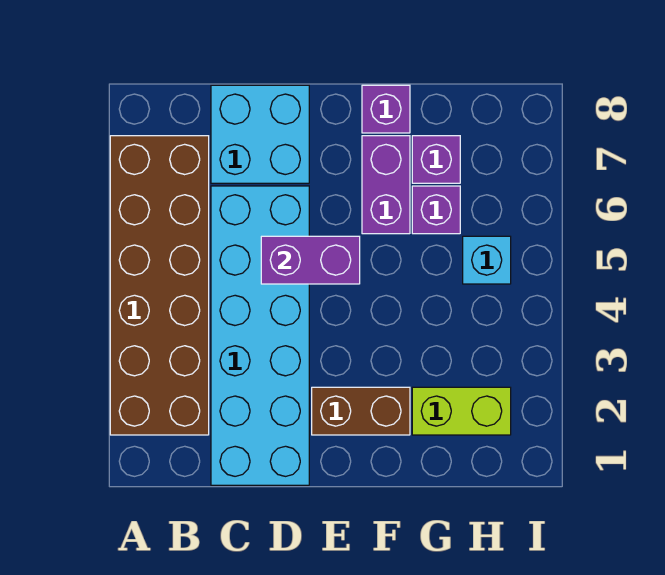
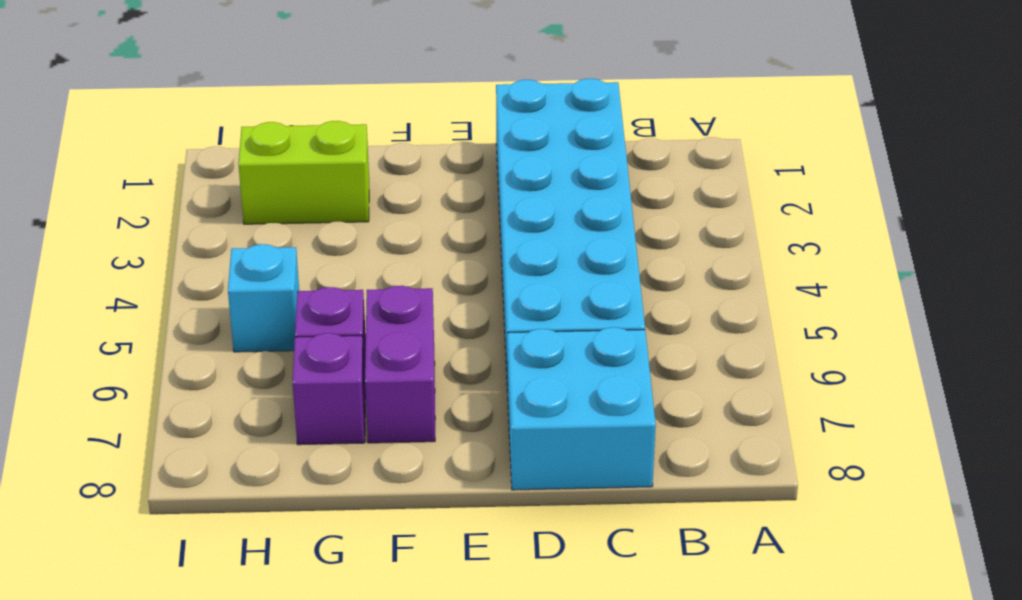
none -> brown brick A2:B7 level 1
none -> brown brick E2:F2 level 1

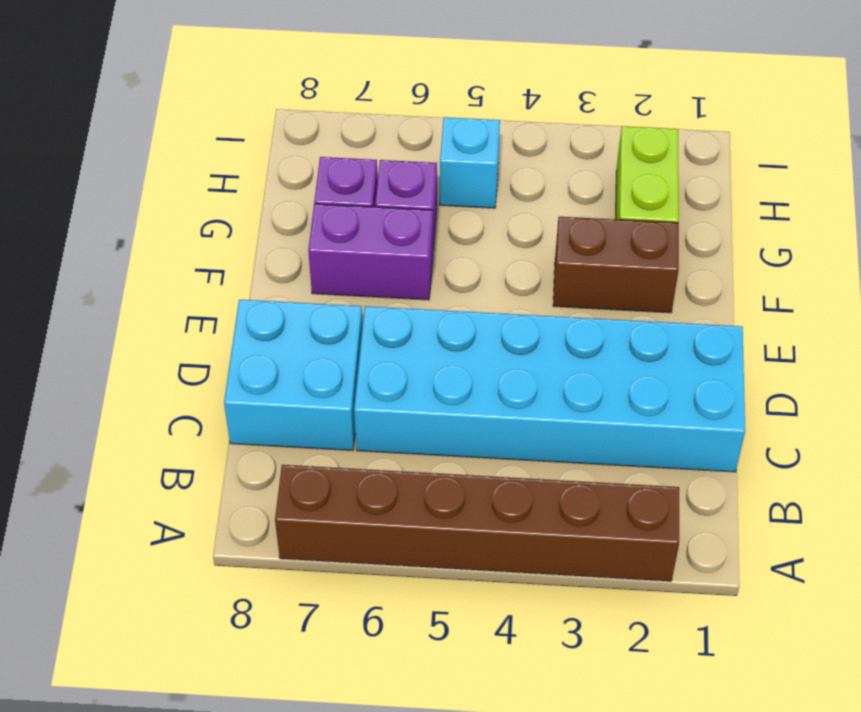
brown brick A2:A7 level 1 -> brown brick A2:B7 level 1
brown brick F2:F3 level 1 -> brown brick E2:F2 level 1
none -> purple brick F8 level 1
none -> purple brick D5:E5 level 2

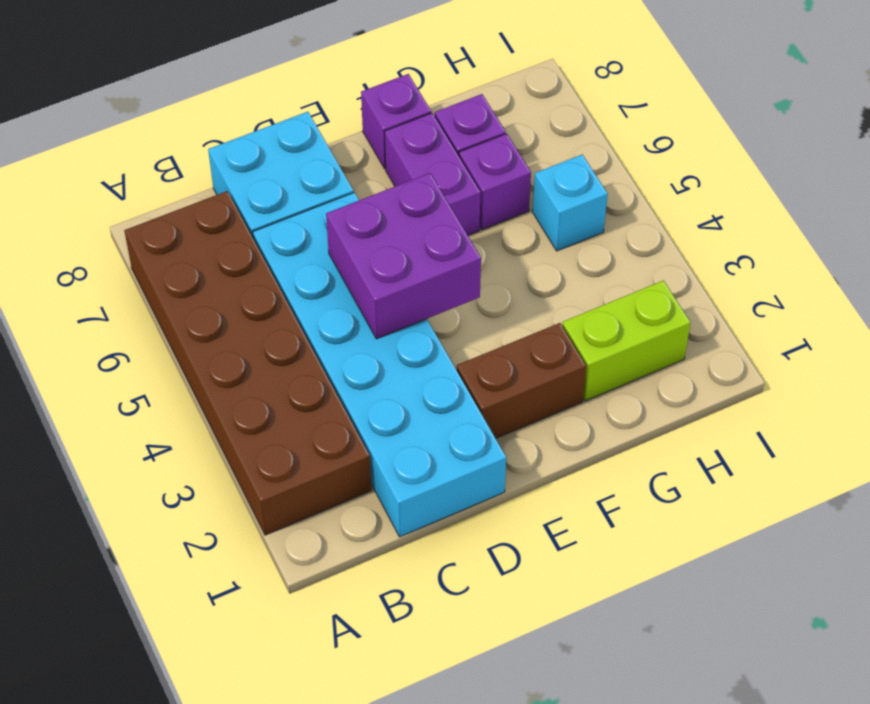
purple brick D4:E5 level 2 -> purple brick D5:E5 level 2

